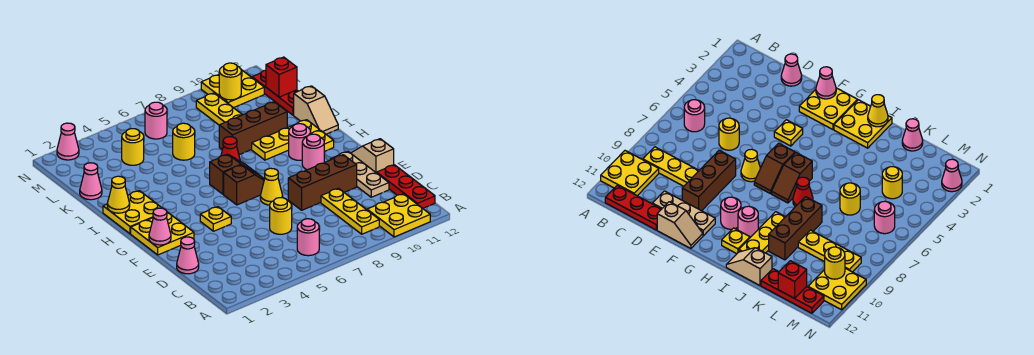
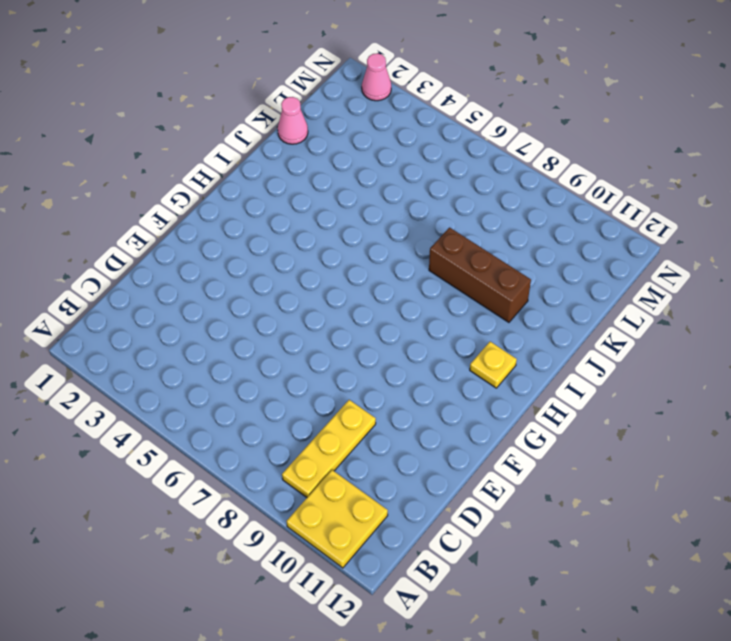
none -> pink round brick B6 level 1
none -> red plate B12:D12 level 1
none -> pink cone D1 level 1
none -> yellow round brick D6 level 1

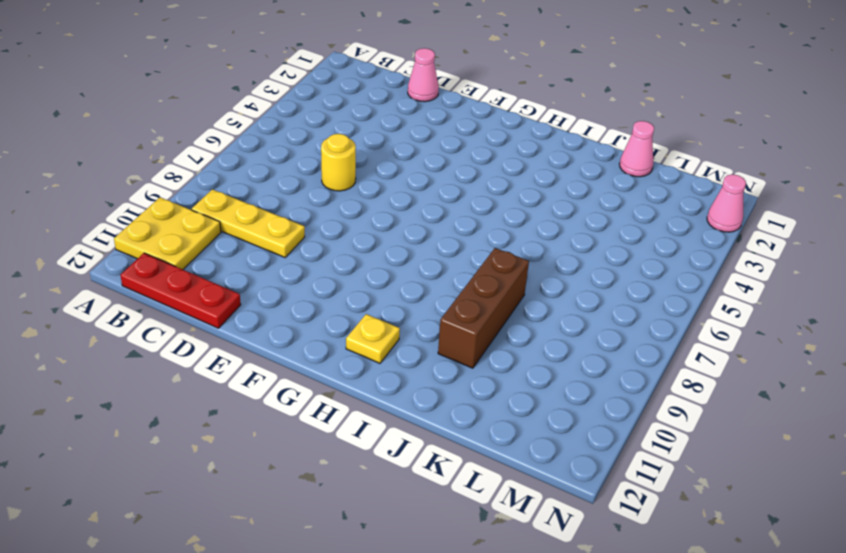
none -> pink round brick B6 level 1
none -> tan plate D11:F11 level 1
none -> brown brick E8:E10 level 1
none -> tan slope E12:F12 level 1 top E

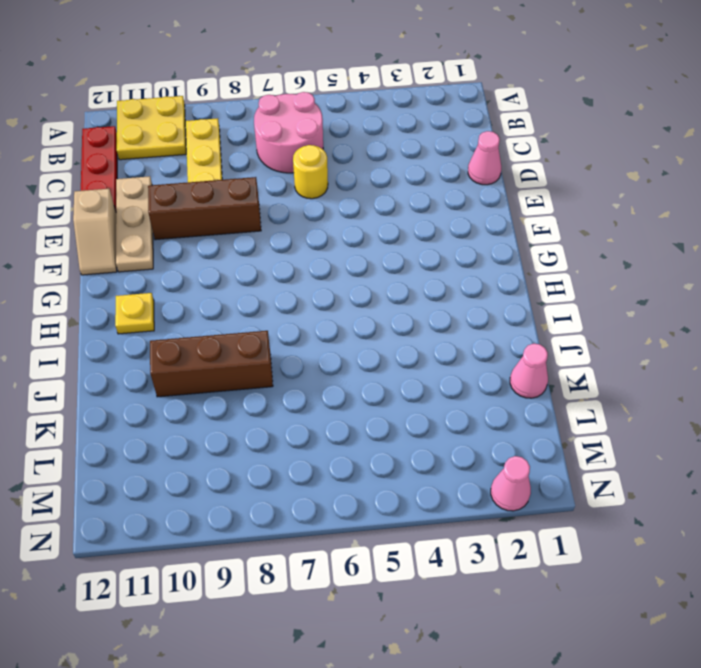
pink round brick B6:C7 level 1 -> pink round brick B6 level 1
none -> yellow plate F1:G2 level 1
none -> yellow plate F4 level 1
none -> yellow cone F7 level 1
none -> brown slope G6:G7 level 1 top 6

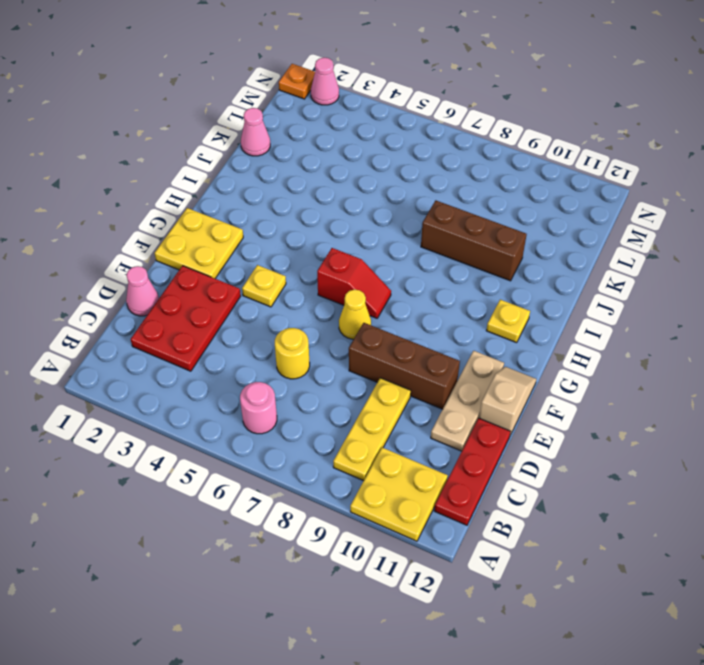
red plate C2:E3 level 1 -> none
red slope G6:G7 level 1 top 6 -> brown slope G6:G7 level 1 top 6
orange plate N1 level 1 -> none
none -> pink round brick G10 level 1
none -> yellow plate H1:I2 level 1
none -> brown slope H6:H7 level 1 top 6
none -> pink round brick H10 level 1

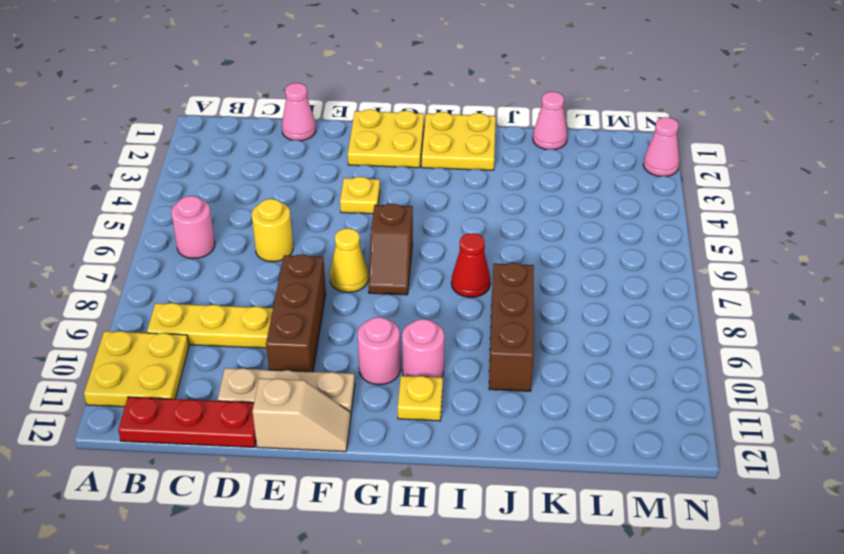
none -> brown slope H6:H7 level 1 top 6
none -> yellow plate I9:I11 level 1
none -> tan slope I12:J12 level 1 top J
none -> yellow round brick K6 level 1

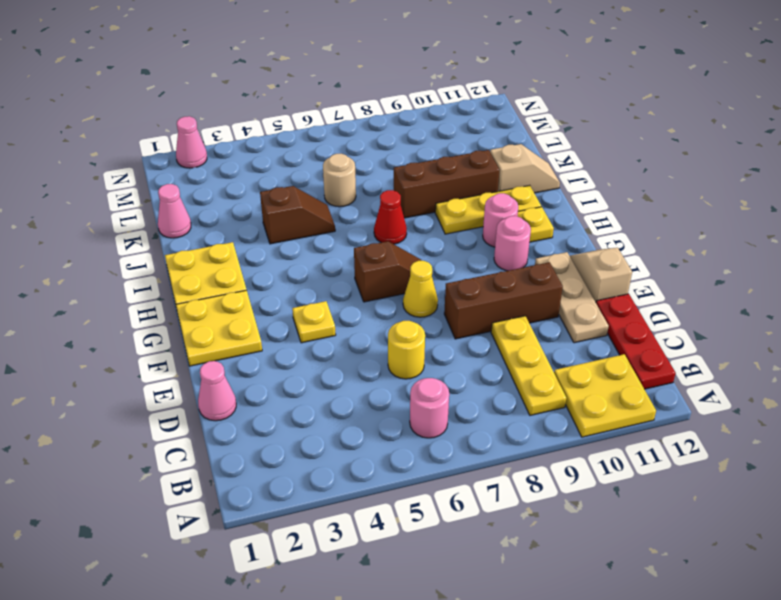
brown slope J4:J5 level 1 top 4 -> brown slope H6:H7 level 1 top 6
tan slope J11:J12 level 1 top 11 -> tan slope I12:J12 level 1 top J
tan round brick K6 level 1 -> yellow round brick K6 level 1
none -> yellow plate K9:M9 level 1
none -> red plate K12:M12 level 1
none -> yellow round brick L4 level 1
none -> pink round brick M6 level 1

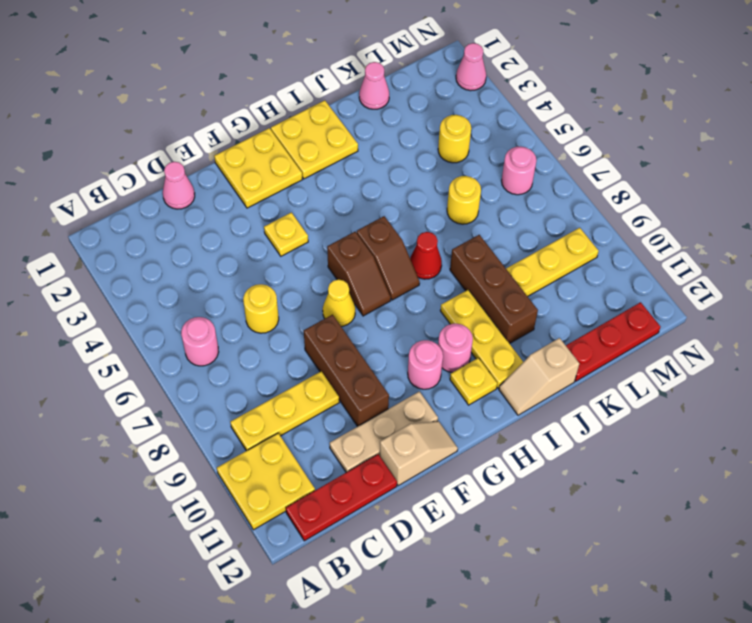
none -> yellow plate M10:N11 level 1
none -> pink cone F1 level 2
none -> yellow cone I1 level 2
none -> red brick L12 level 2

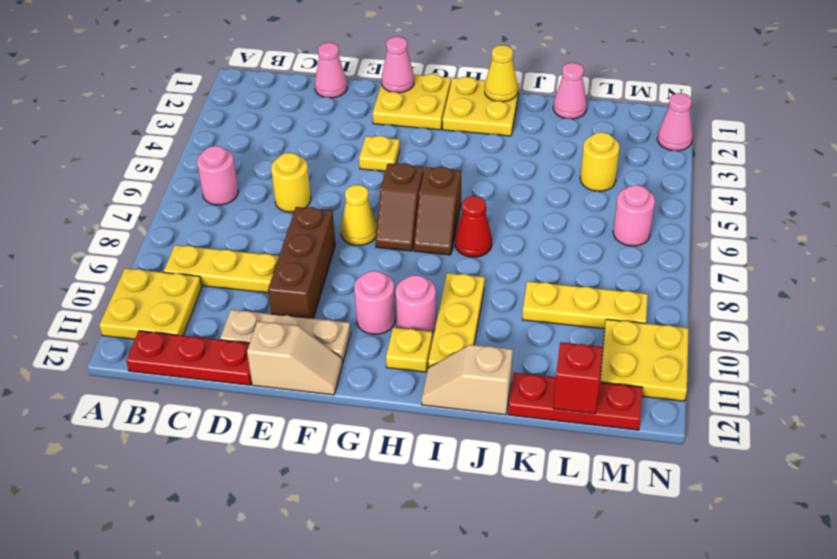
none -> brown brick J8:J10 level 1
none -> yellow round brick K6 level 1
none -> yellow round brick M10 level 2

